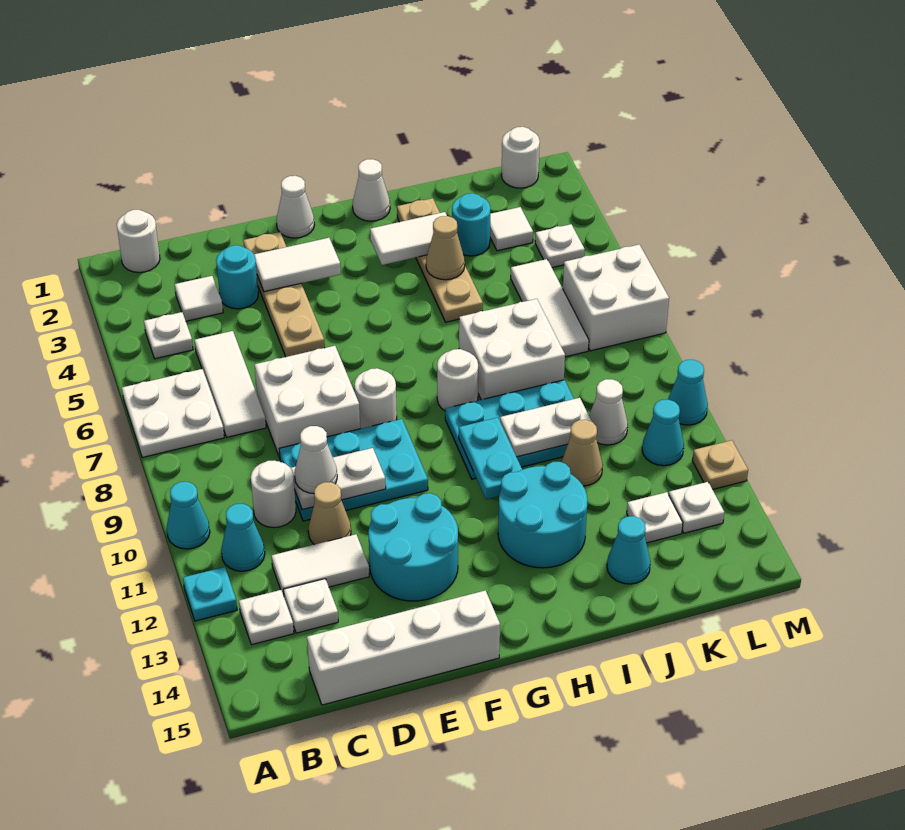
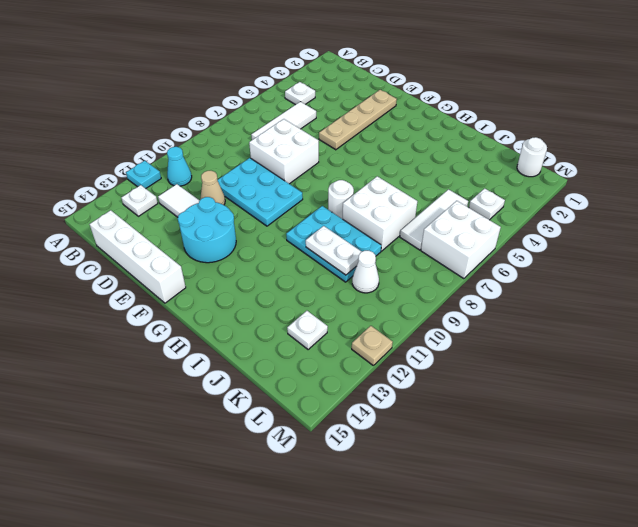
none -> white plate A6:B7 level 1
none -> cyan cone A10 level 1
none -> white round brick B1 level 1
none -> white tile C3 level 1

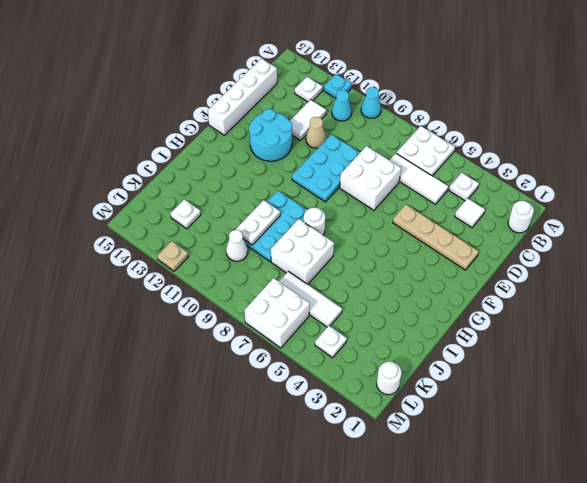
none -> white round brick C10 level 1
none -> white plate C13 level 1
none -> cyan round brick D3 level 1
none -> white cone F1 level 1

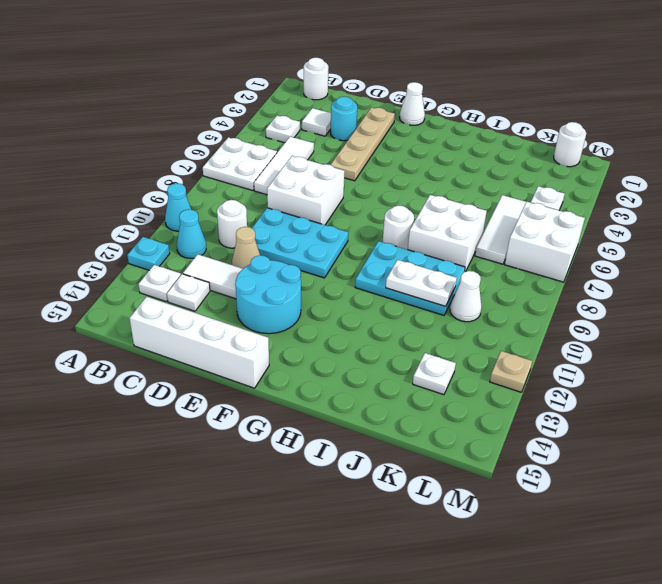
none -> white round brick F8 level 1
none -> white cone H1 level 1
none -> cyan round brick H12:I13 level 1
none -> tan plate I2:I5 level 1

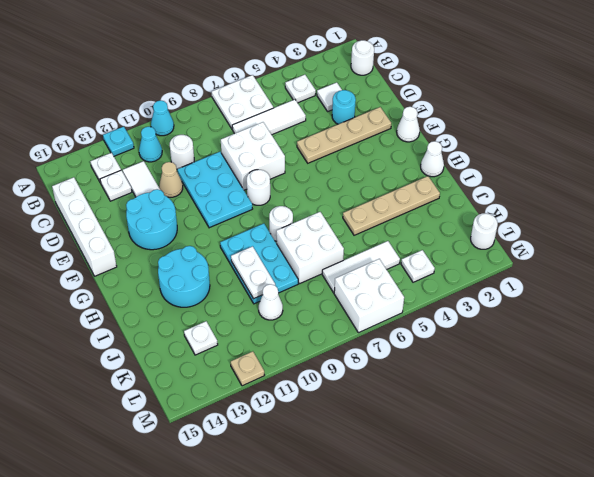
none -> cyan round brick J3 level 1
none -> tan cone J11 level 1
none -> cyan cone J14 level 1
none -> white tile K3 level 1

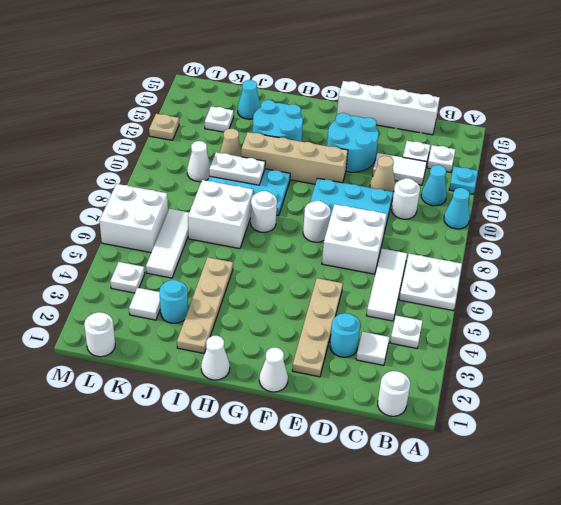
tan brick F11:I11 level 1 -> none
none -> cyan cone L11 level 1
none -> white plate L13 level 1
none -> cyan cone M10 level 1
none -> white plate D10:E10 level 2

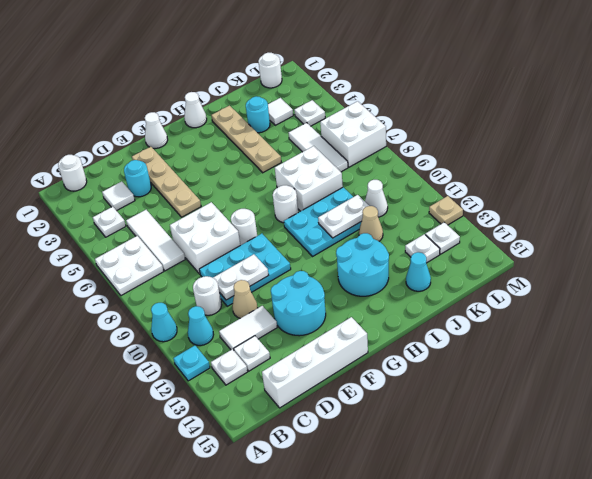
none -> cyan cone L11 level 1
none -> cyan cone M10 level 1
none -> white tile E3:F3 level 2
none -> white tile H3:I3 level 2

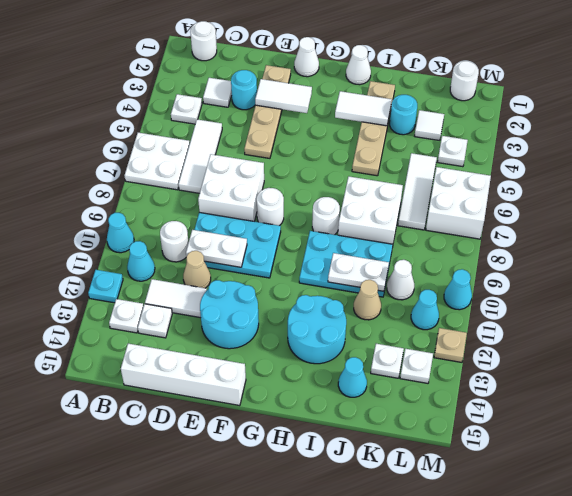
none -> cyan plate H10:H11 level 2
none -> tan cone I4 level 2
none -> white cone D10 level 3

